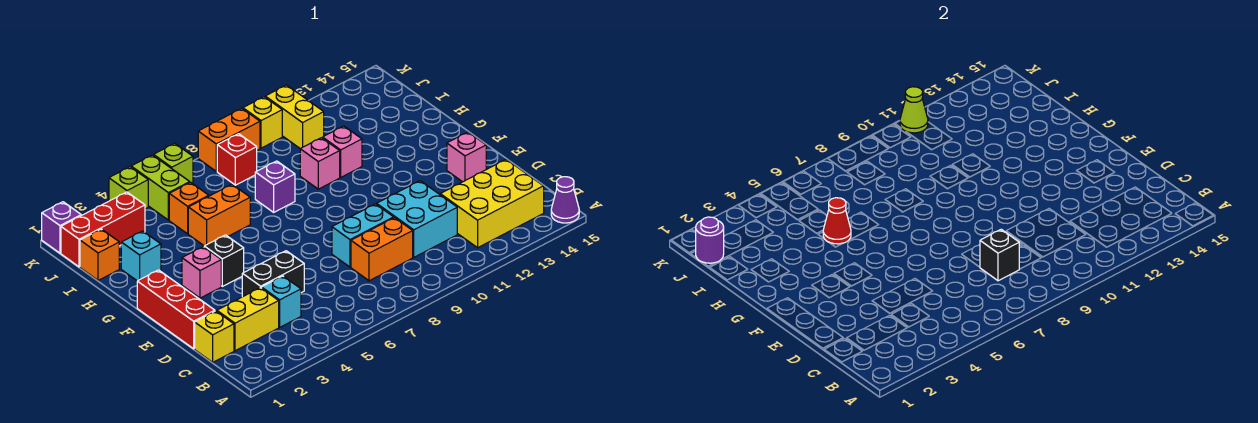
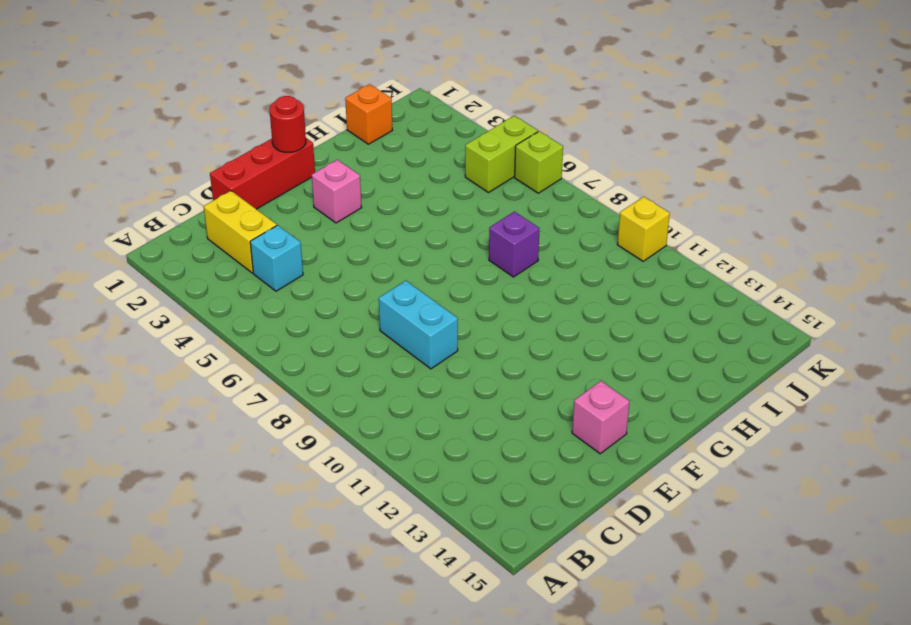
red round brick F1 level 2 -> none
none -> purple cone A15 level 1
none -> yellow brick B12:C14 level 1
none -> yellow brick C1 level 1
none -> orange brick C8:C9 level 1

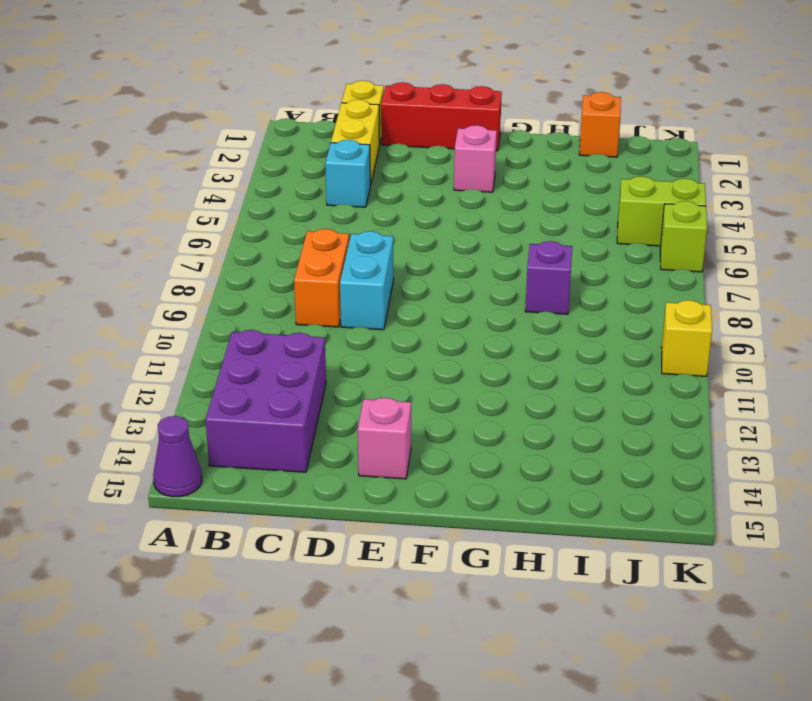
purple brick B12:C14 level 1 -> yellow brick B12:C14 level 1
none -> cyan brick C10:D11 level 1
none -> black brick D4:D5 level 1
none -> black brick F4 level 1
none -> cyan brick H2 level 1

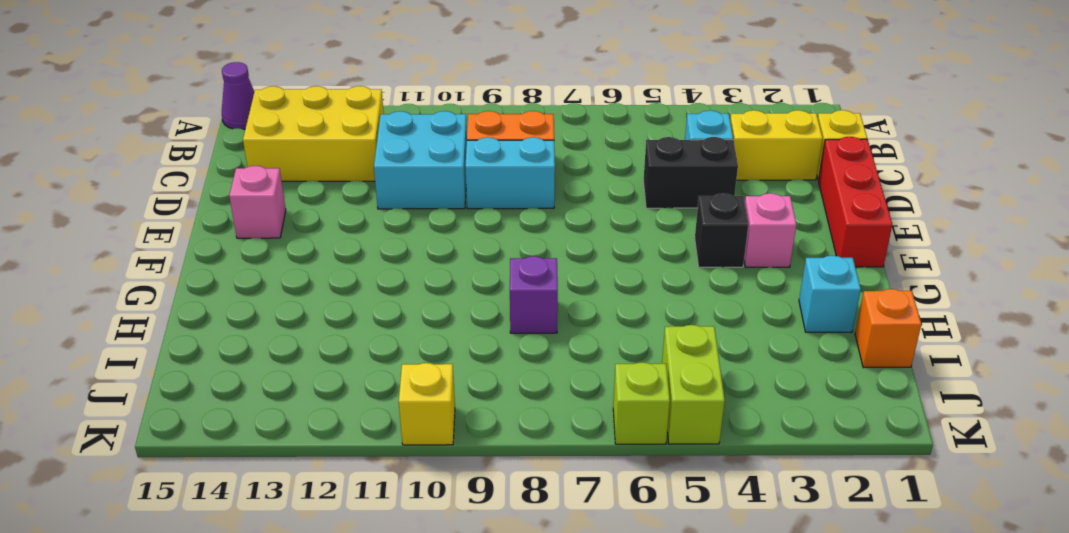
none -> orange brick H5:H6 level 1
none -> pink brick H10 level 1
none -> pink brick H11 level 1
none -> orange brick I5 level 1

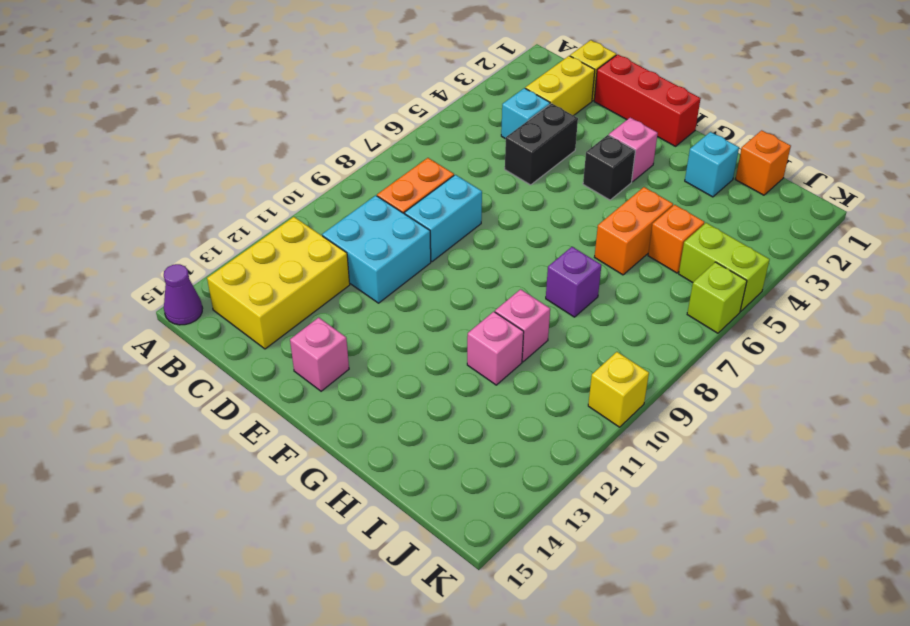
none -> red brick J1:J3 level 1
none -> red brick J8 level 1
none -> yellow brick J11:K11 level 1
none -> purple brick K1 level 1

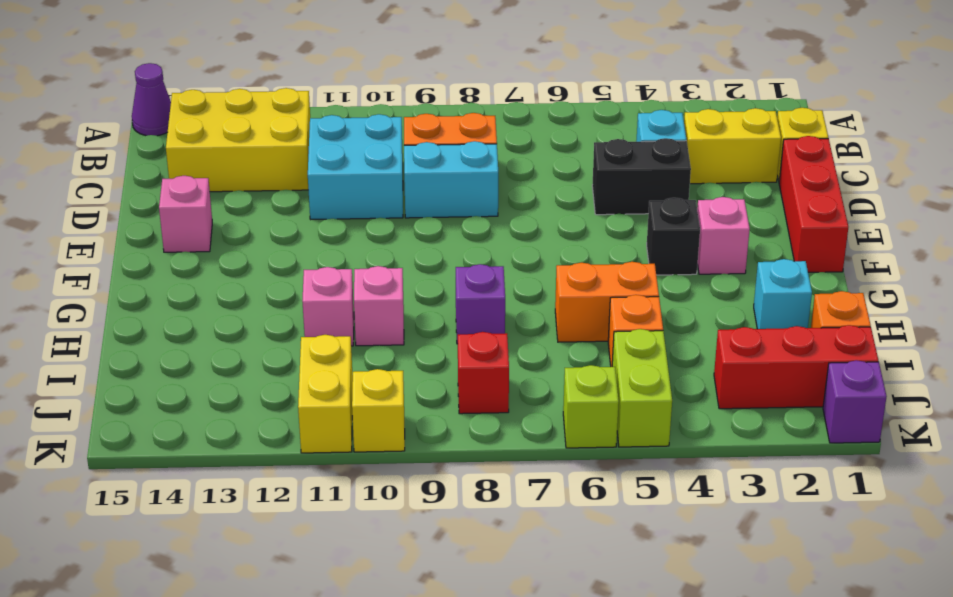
none -> lime brick K4 level 1
none -> orange brick K8:K9 level 1
none -> black brick C8 level 2
none -> red cone H5 level 2

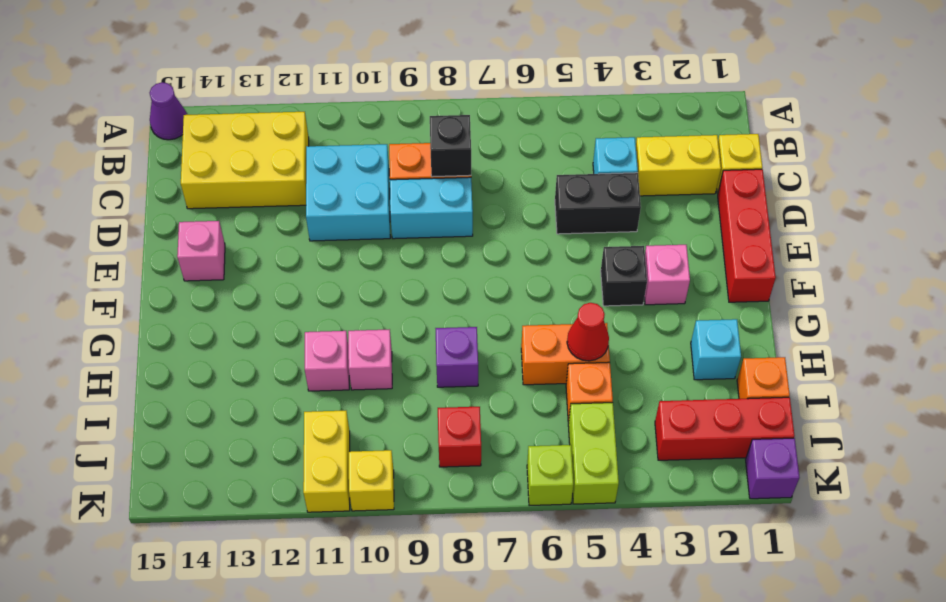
none -> lime brick K4 level 1
none -> orange brick K8:K9 level 1
none -> purple round brick J1 level 2
none -> lime cone K11 level 2

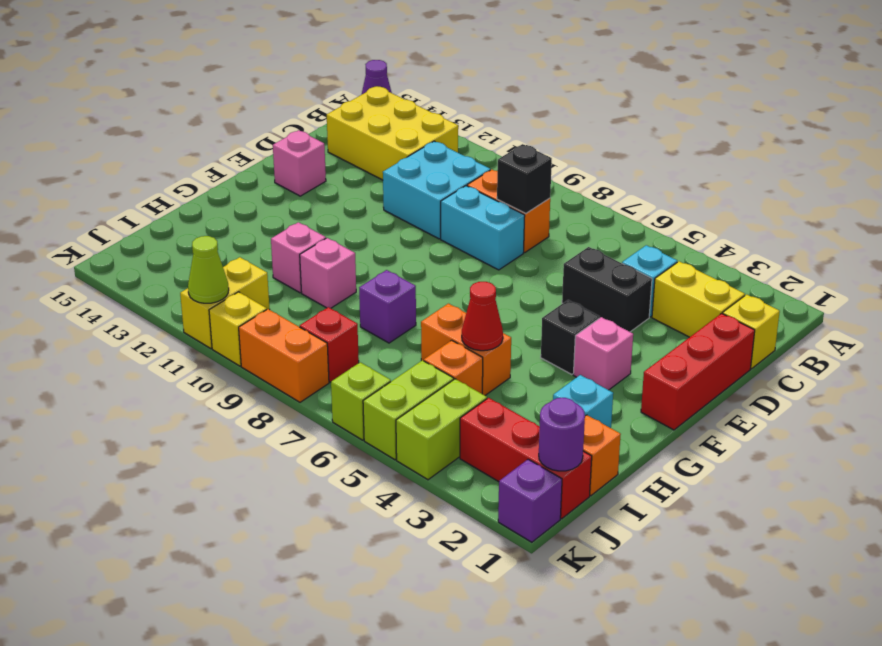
lime brick J4:K4 level 1 -> lime brick K4 level 1

